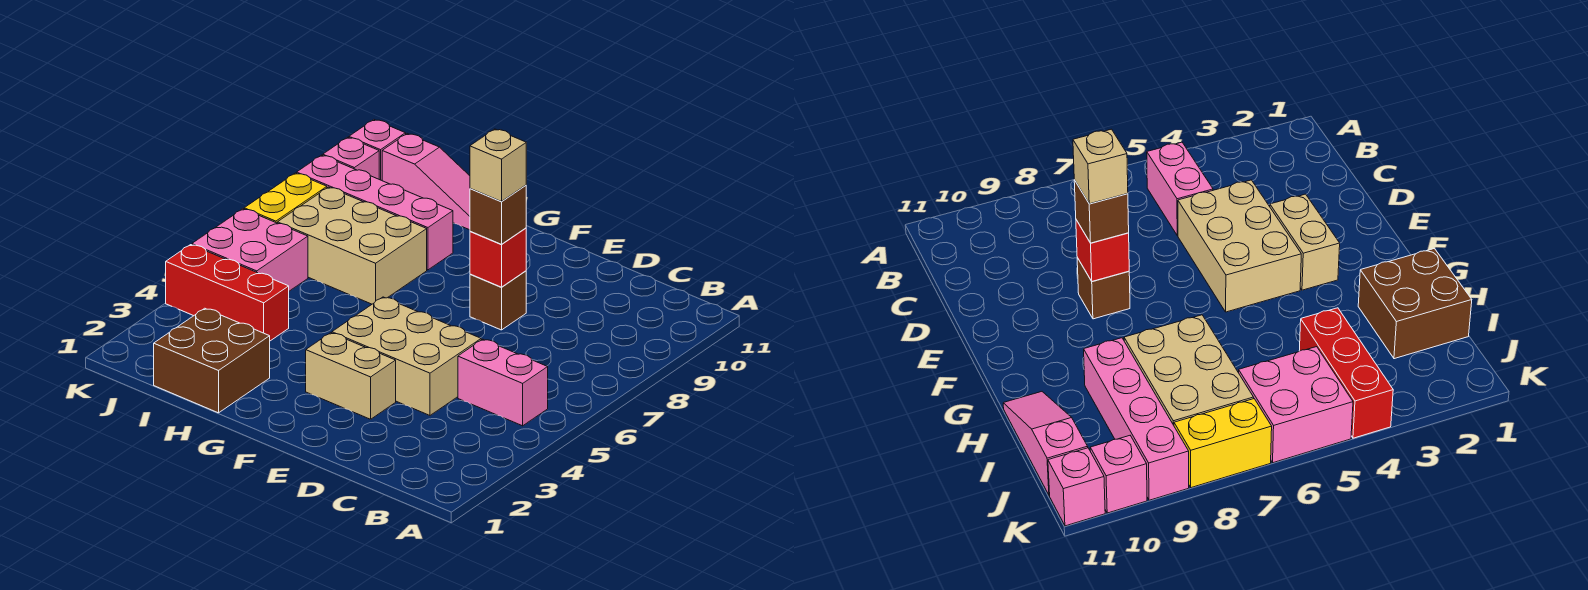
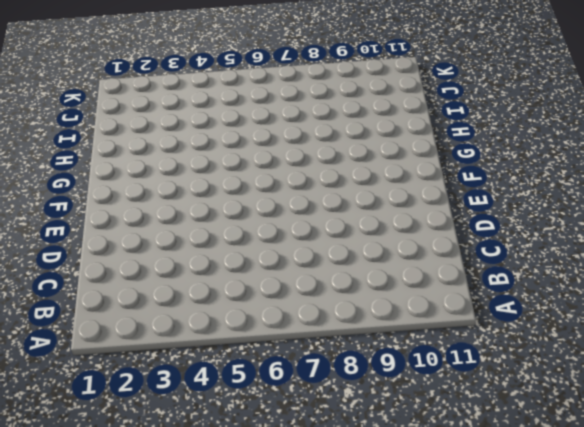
none -> pink brick B5:C5 level 1
none -> tan brick D4:F5 level 1
none -> tan brick E3:F3 level 1

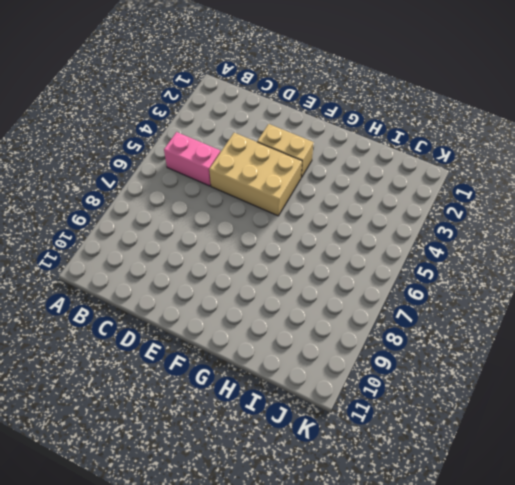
none -> brown brick E8 level 1
none -> brown brick H1:I2 level 1
none -> tan brick H7:J8 level 1

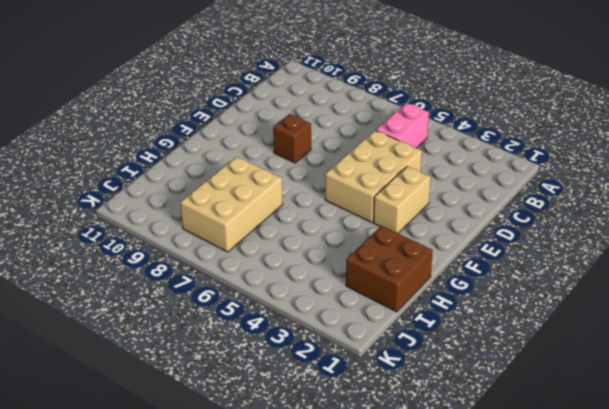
none -> pink brick H9:K9 level 1
none -> pink slope H11:J11 level 1 top J
none -> red brick I4:K4 level 1

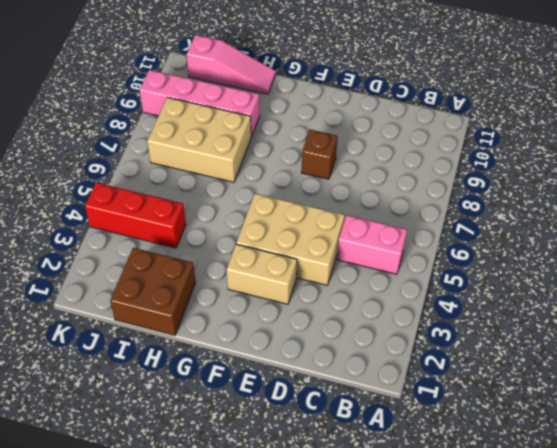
none -> pink brick J5:K6 level 1
none -> yellow brick K7:K8 level 1
none -> pink brick K10 level 1

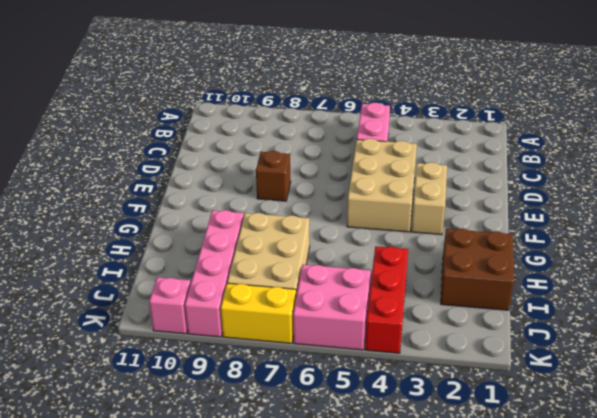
none -> pink slope H11:J11 level 1 top J
none -> pink brick K11 level 1
none -> red brick E8 level 2

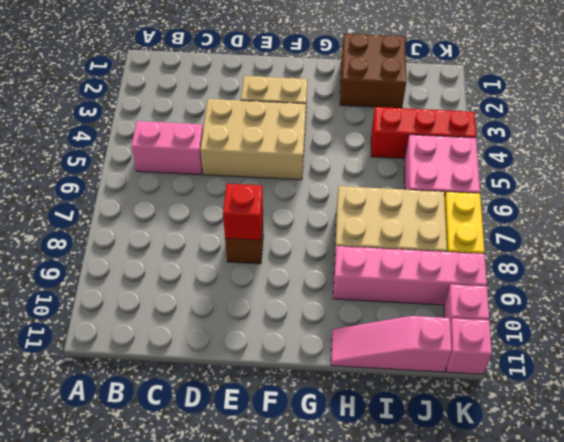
none -> brown brick E8 level 3
none -> tan brick E8 level 4

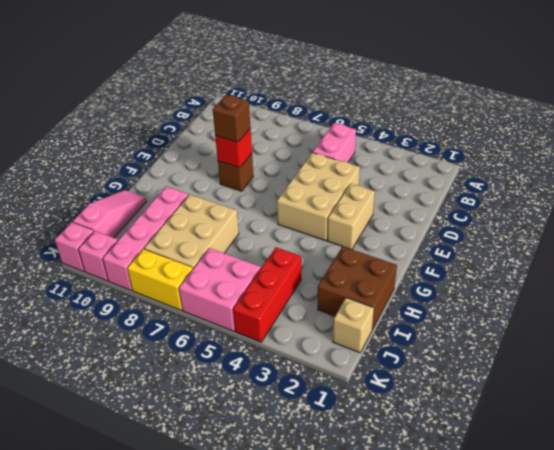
tan brick J1 level 1 -> tan brick E8 level 4

